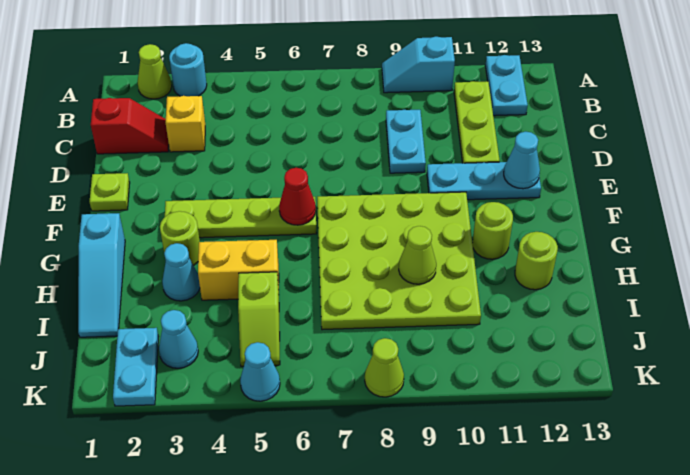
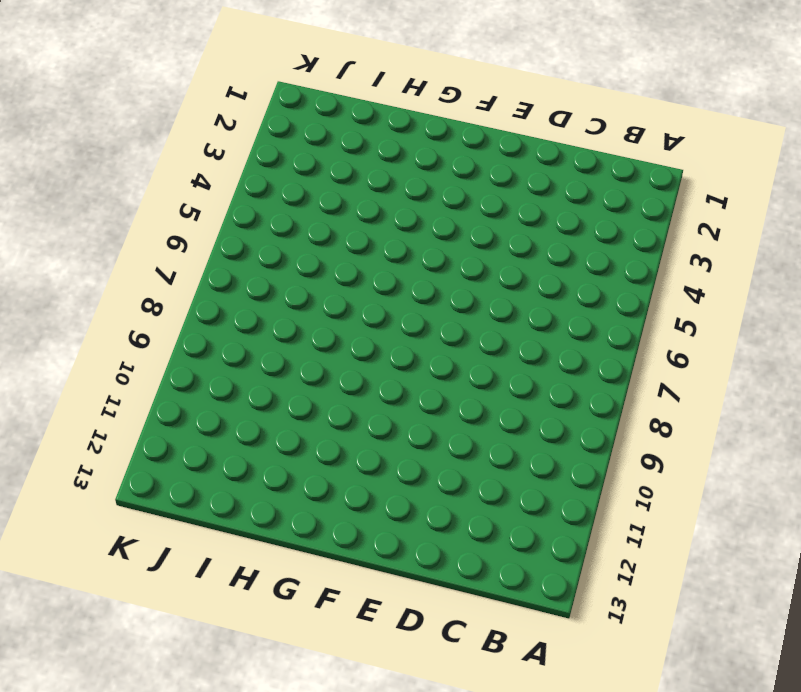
none -> lime cone A2 level 1
none -> cyan round brick A3 level 1
none -> cyan slope A9:A10 level 1 top 10

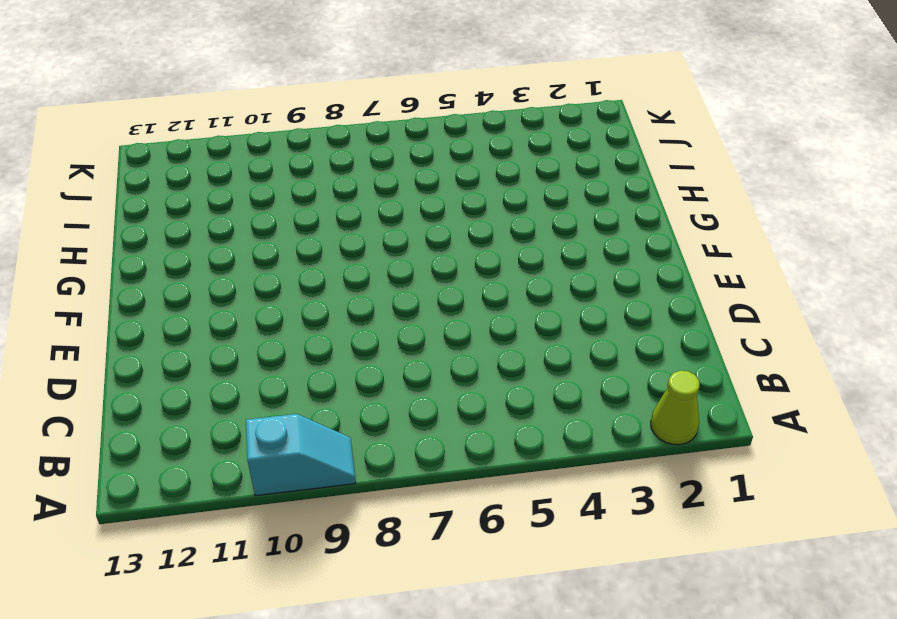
none -> cyan round brick A3 level 1
none -> cyan plate A12:B12 level 1
none -> lime plate B11:D11 level 1

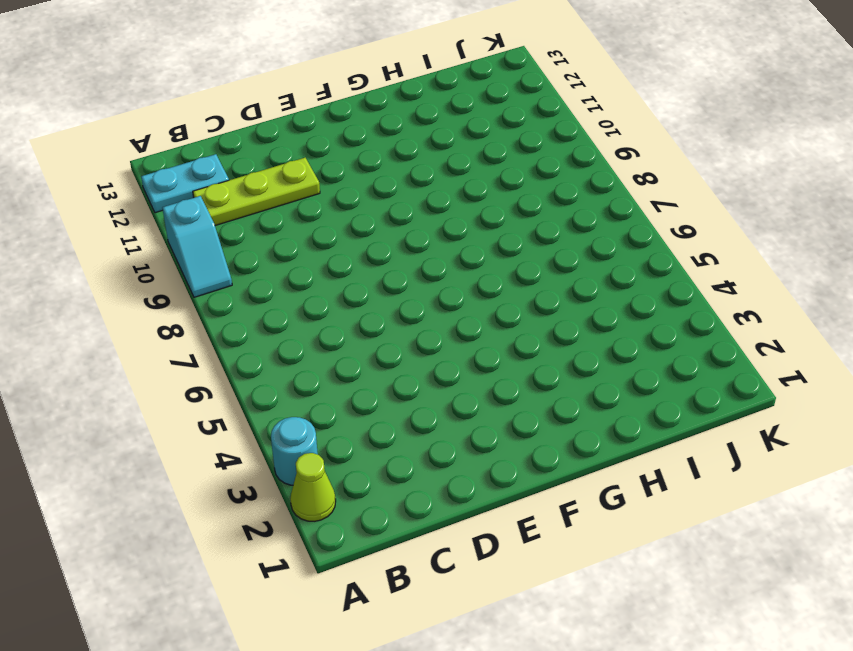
none -> red slope C1:C2 level 1 top 1
none -> yellow brick C3 level 1
none -> cyan plate C9:D9 level 1

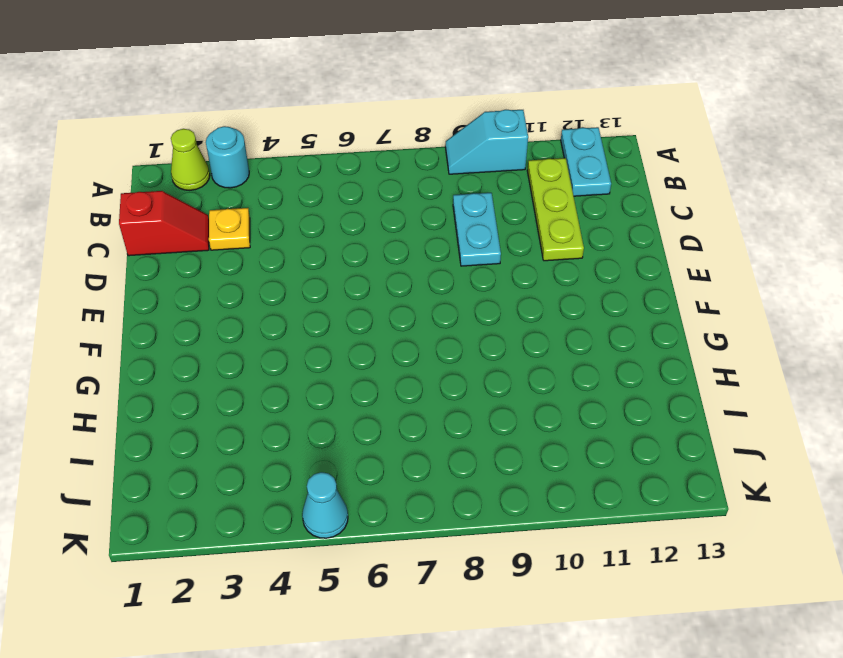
yellow plate C3 level 1 -> yellow brick C3 level 1
none -> lime plate E1 level 1
none -> cyan plate E10:E12 level 1
none -> lime plate F3:F6 level 1

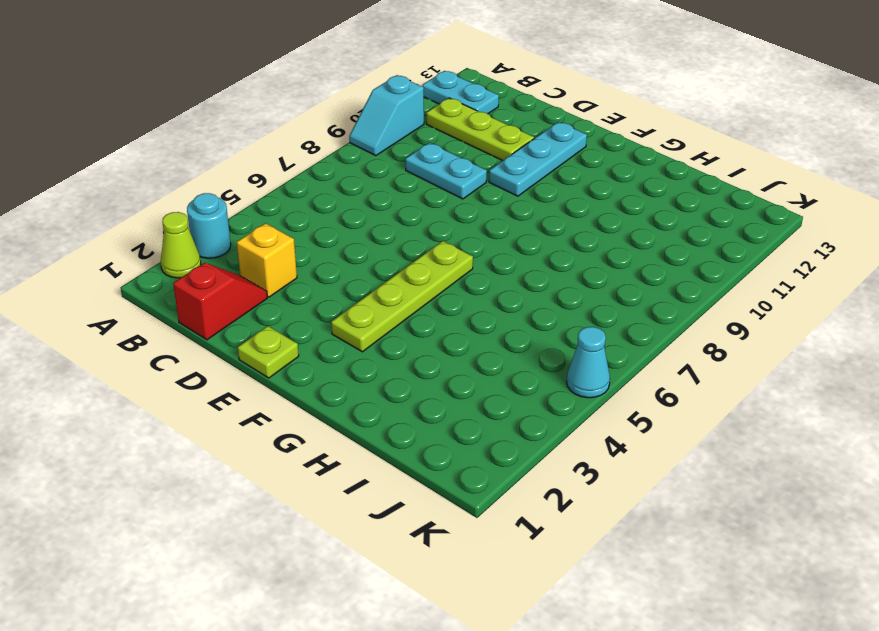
none -> lime plate F7:I10 level 1
none -> cyan slope G1:I1 level 1 top G
none -> lime round brick G3 level 1

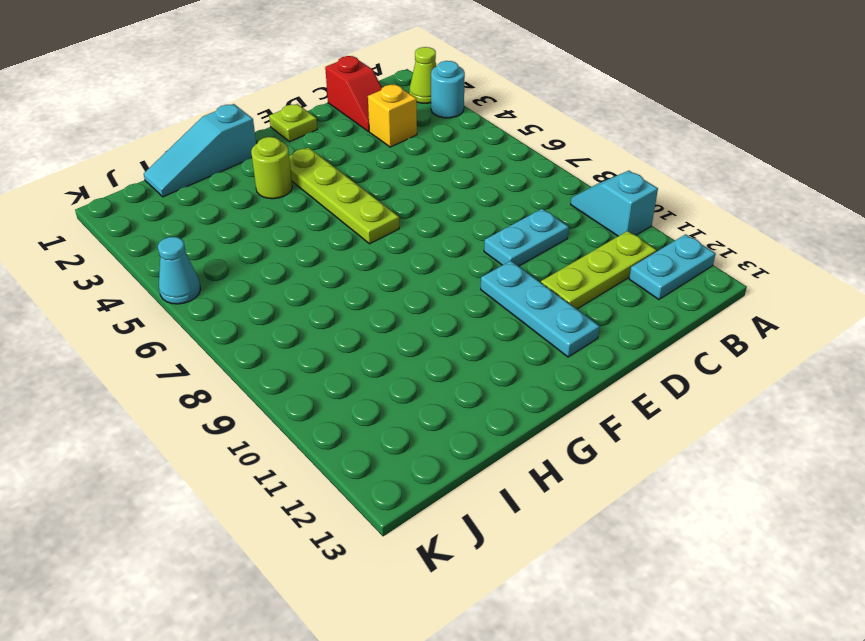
none -> lime plate F7:I10 level 1
none -> lime round brick G11 level 1
none -> cyan cone H3 level 1

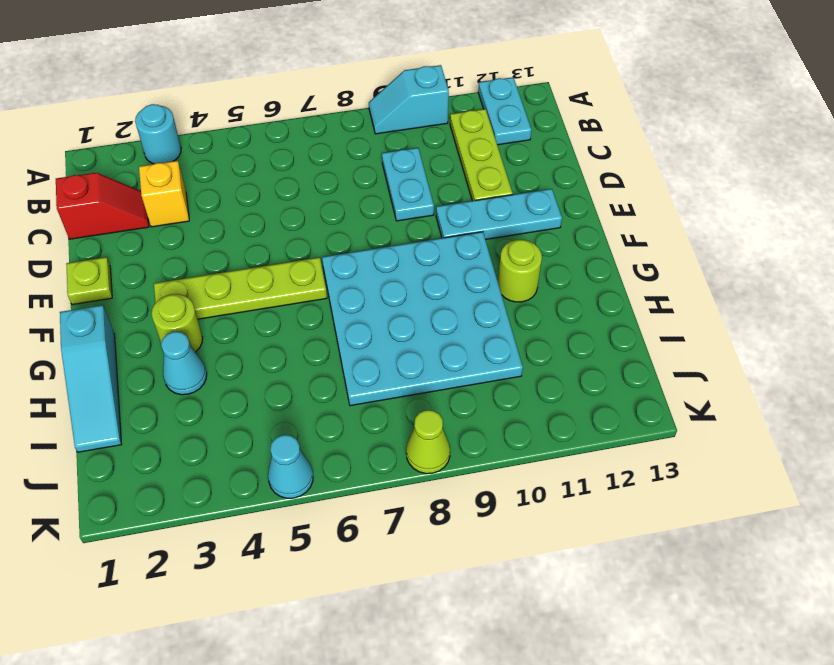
cyan plate F7:I10 level 1 -> lime plate F7:I10 level 1
none -> lime cone A2 level 1
none -> yellow brick H4:H5 level 1
none -> lime round brick H12 level 1

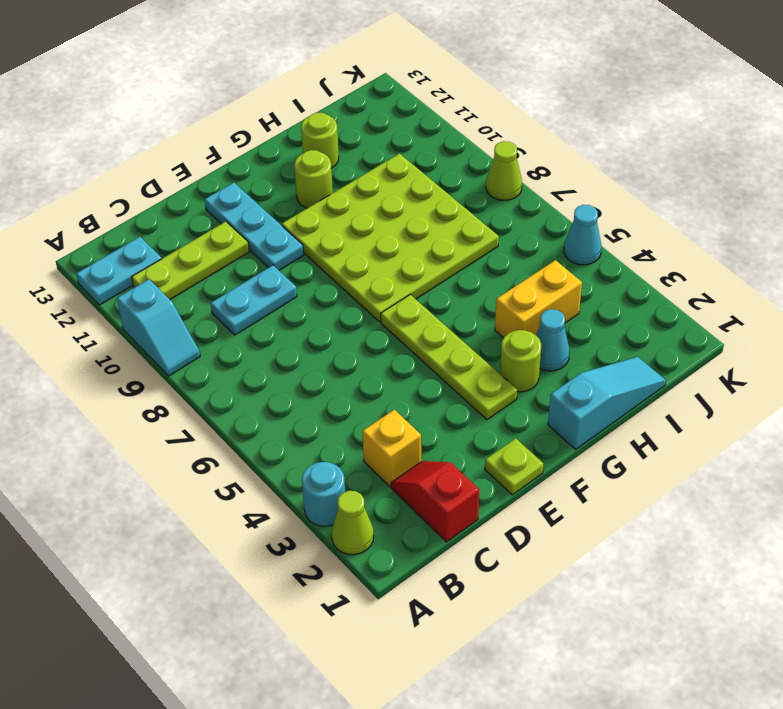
yellow brick H4:I4 level 1 -> yellow brick H4:H5 level 1
none -> lime slope I5:J5 level 1 top I
none -> cyan plate J2:K2 level 1
none -> cyan cone J3 level 1

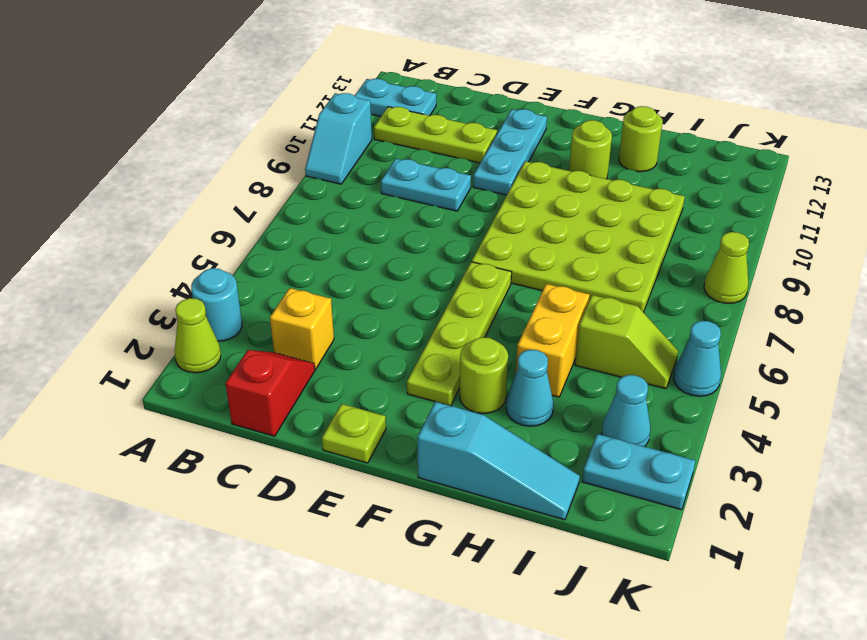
none -> cyan cone E12 level 2
none -> red cone F6 level 2
none -> lime cone H9 level 2

